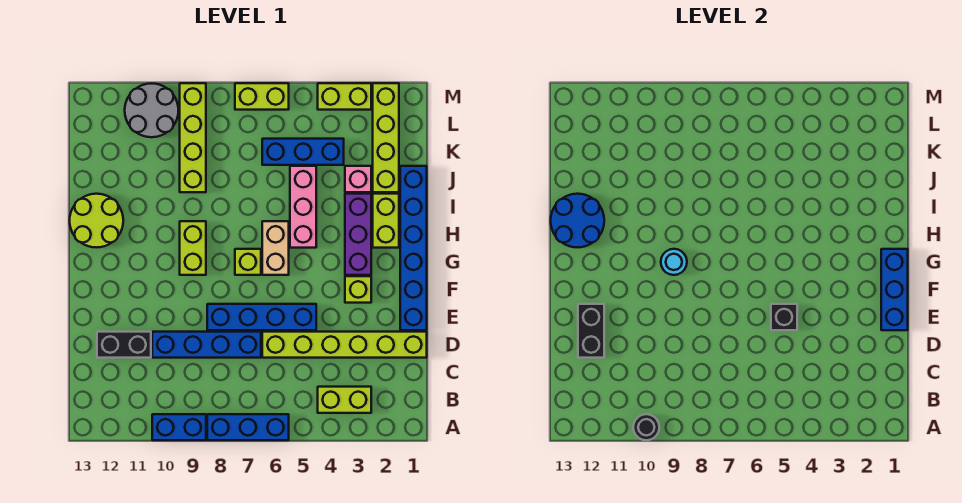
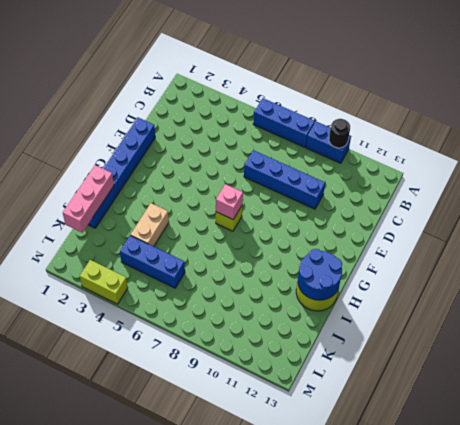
pink brick G7 level 2 -> pink brick J3 level 1
pink brick I1:K1 level 2 -> pink brick H5:J5 level 1
tan brick I4:J4 level 1 -> tan brick G6:H6 level 1
none -> lime brick B3:B4 level 1
none -> lime brick D1:D6 level 1
none -> black brick D11:D12 level 1

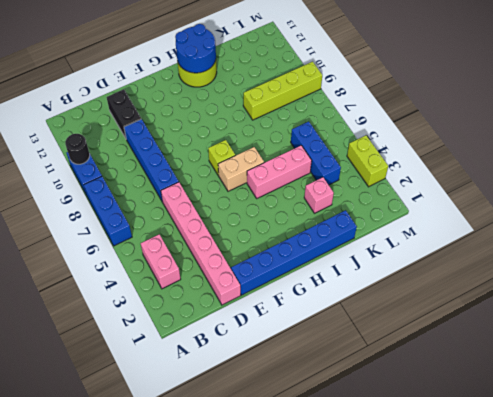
pink brick B3:B4 level 1 -> lime brick B3:B4 level 1
pink brick D1:D6 level 1 -> lime brick D1:D6 level 1
none -> blue brick E5:E8 level 1
none -> lime brick F3 level 1
none -> purple brick G3:I3 level 1

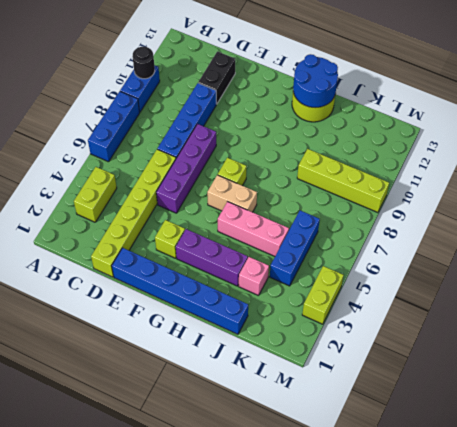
purple brick E5:E8 level 1 -> blue brick E5:E8 level 1
none -> lime brick G9:H9 level 1
none -> lime brick H2:I2 level 1
none -> lime brick J2:M2 level 1

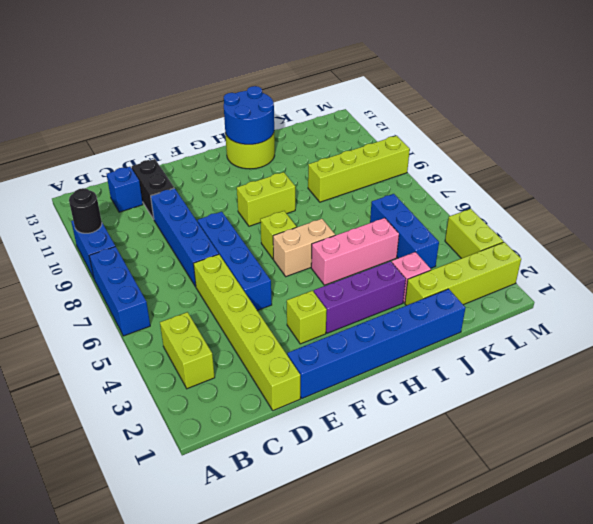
blue brick C12 level 1 -> none
none -> lime brick H2:I2 level 1
none -> grey round brick L10:M11 level 1
none -> lime brick M6:M7 level 1

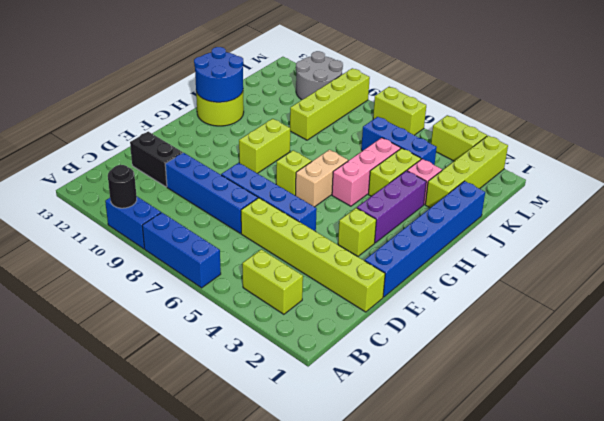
lime brick I4:J4 level 1 -> lime brick H2:I2 level 1
none -> black brick D12:E12 level 2
none -> blue brick E1:G1 level 2
none -> black brick E5 level 2

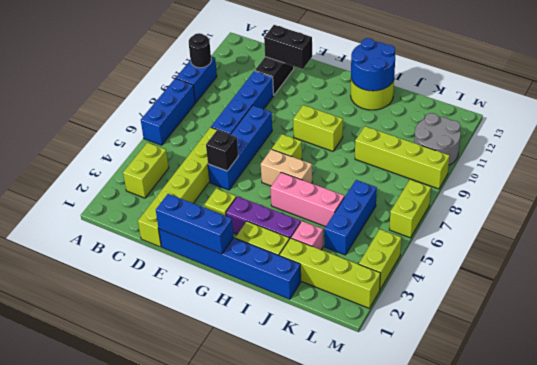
none -> cyan round brick G9 level 2

